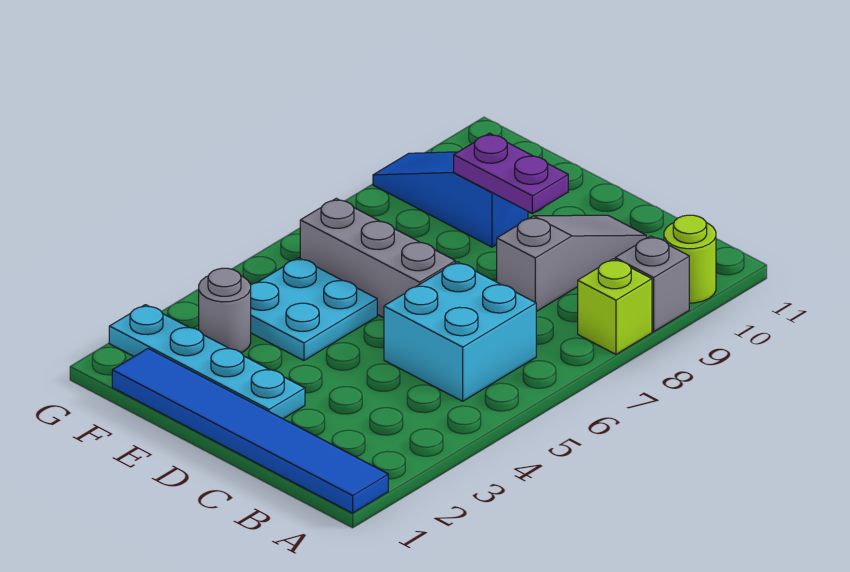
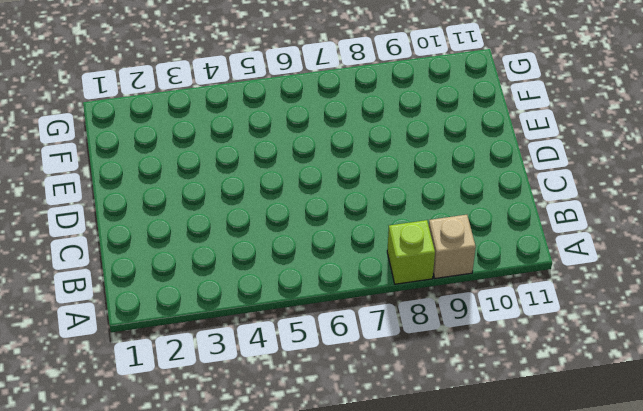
tan brick A9 level 1 -> grey brick A9 level 1
none -> blue tile A1:F1 level 1
none -> lime round brick A10 level 1
none -> cyan brick B5:C6 level 1

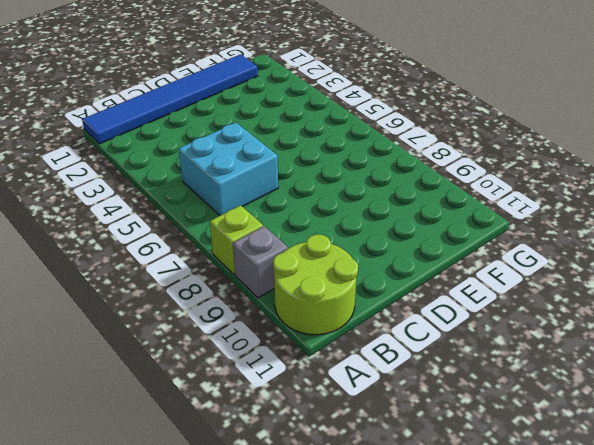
lime round brick A10:B11 level 1 -> lime round brick A10 level 1
none -> grey slope C8:C10 level 1 top 8
none -> cyan plate D2:G2 level 1
none -> grey brick D6:F6 level 1

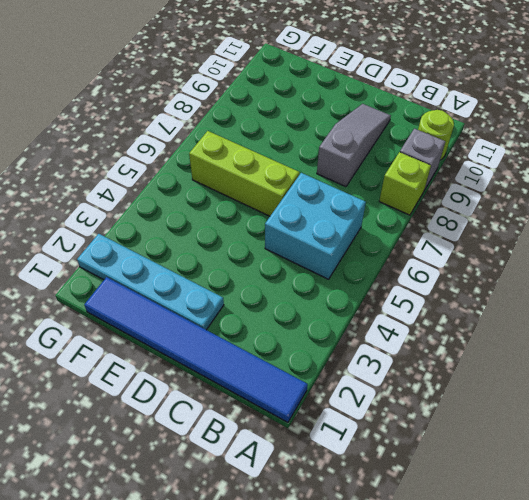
lime brick D6:F6 level 1 -> grey brick D6:F6 level 1
none -> cyan plate E4:F5 level 1
none -> blue slope E9:G9 level 1 top E
none -> grey round brick F3 level 1

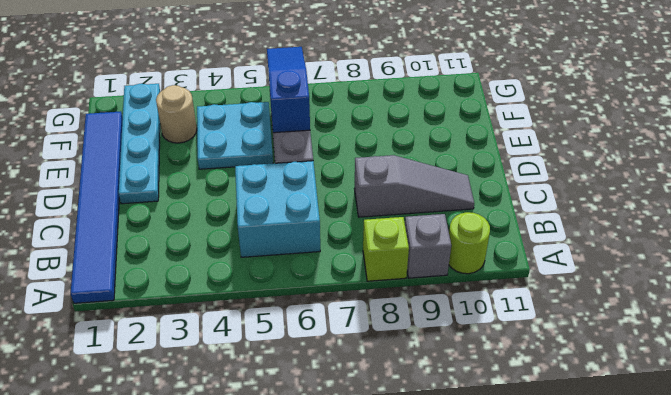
blue slope E6:G6 level 2 top E -> blue slope E9:G9 level 1 top E
tan round brick F3 level 1 -> grey round brick F3 level 1
none -> purple plate D9:E9 level 2

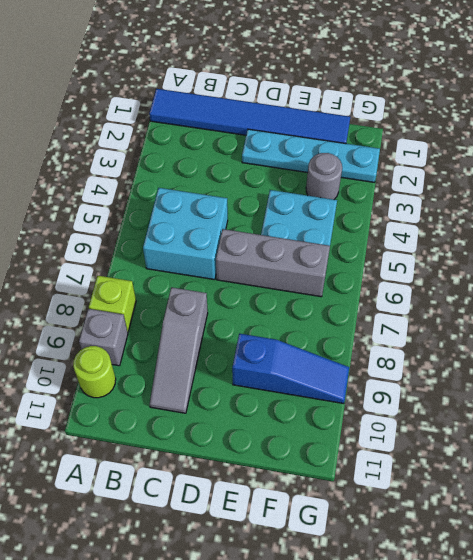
none -> purple plate D9:E9 level 2

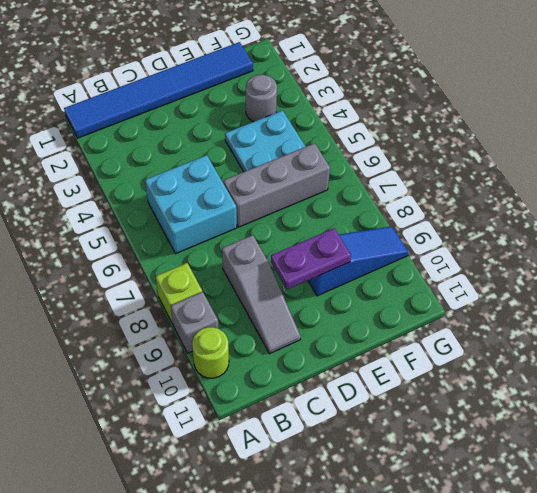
none -> cyan plate D2:G2 level 1

